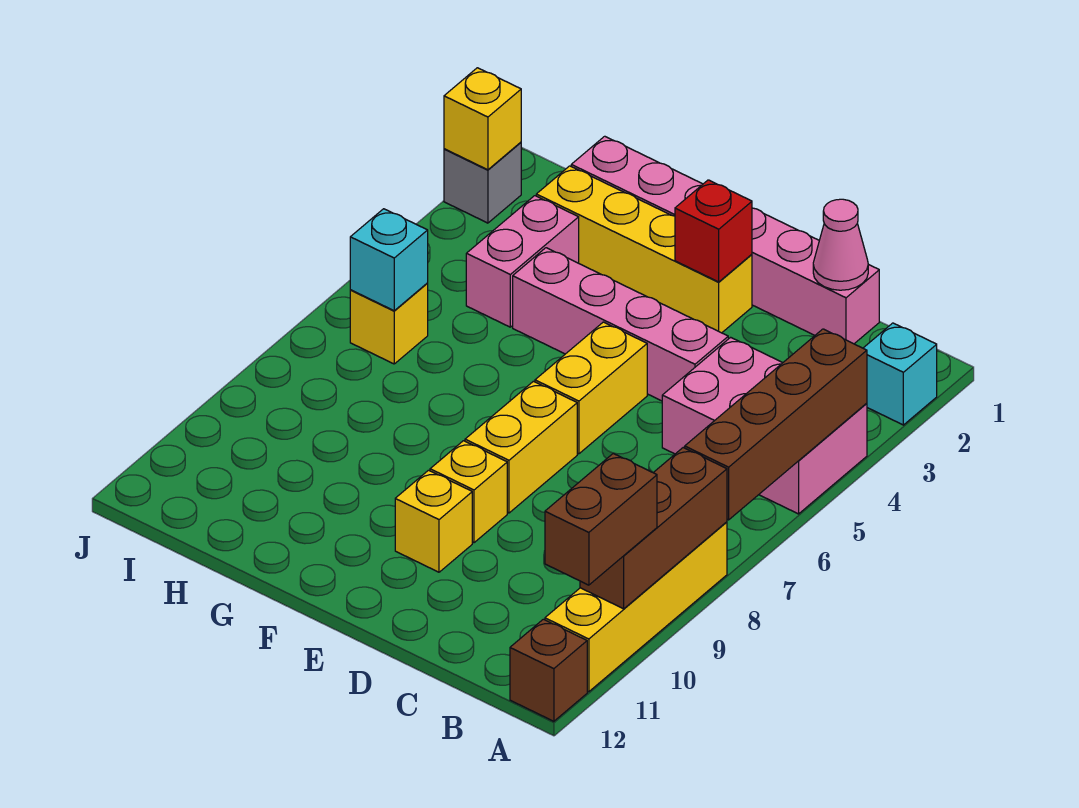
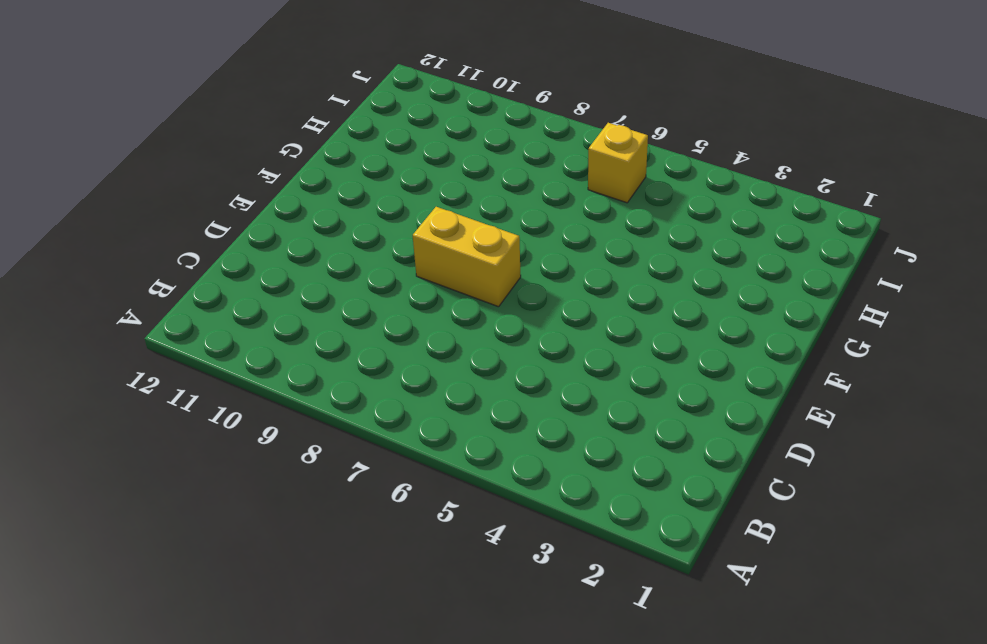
none -> cyan brick A2 level 1
none -> pink brick A4:C5 level 1
none -> yellow brick A8:A11 level 1

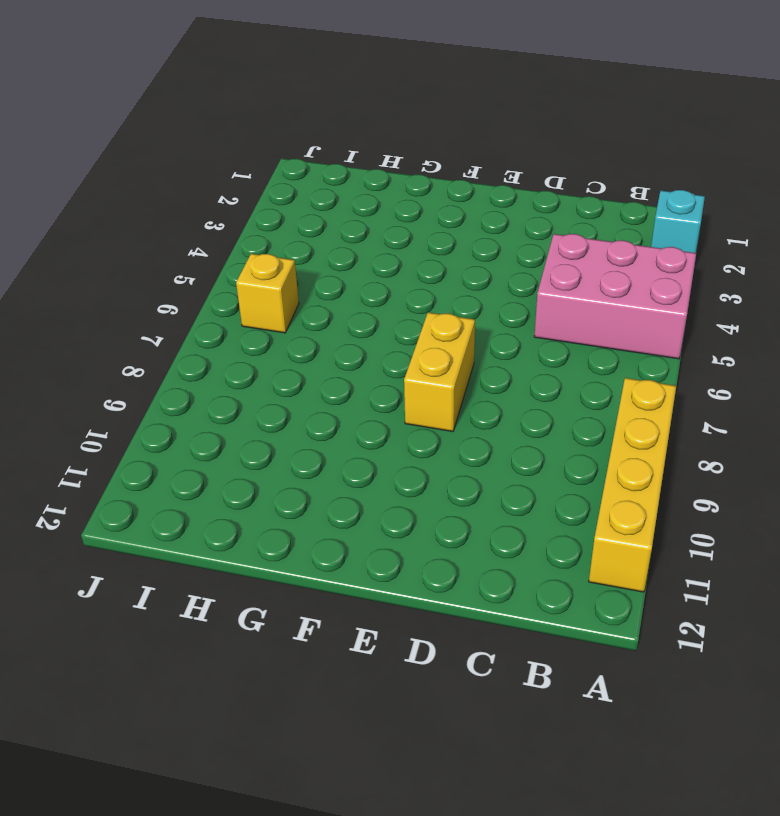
none -> brown brick A12 level 1
none -> pink brick C1:H1 level 1
none -> pink brick D4:G4 level 1

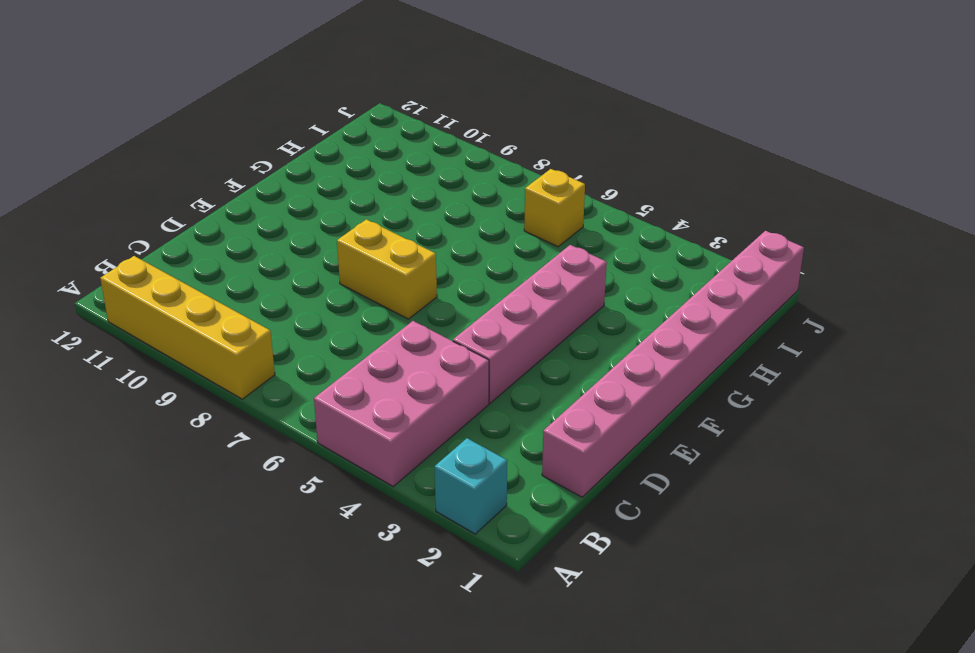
pink brick C1:J1 level 1 -> pink brick C1:H1 level 1
none -> brown brick A12 level 1
none -> yellow brick E2:H2 level 1
none -> yellow brick E5:E6 level 1

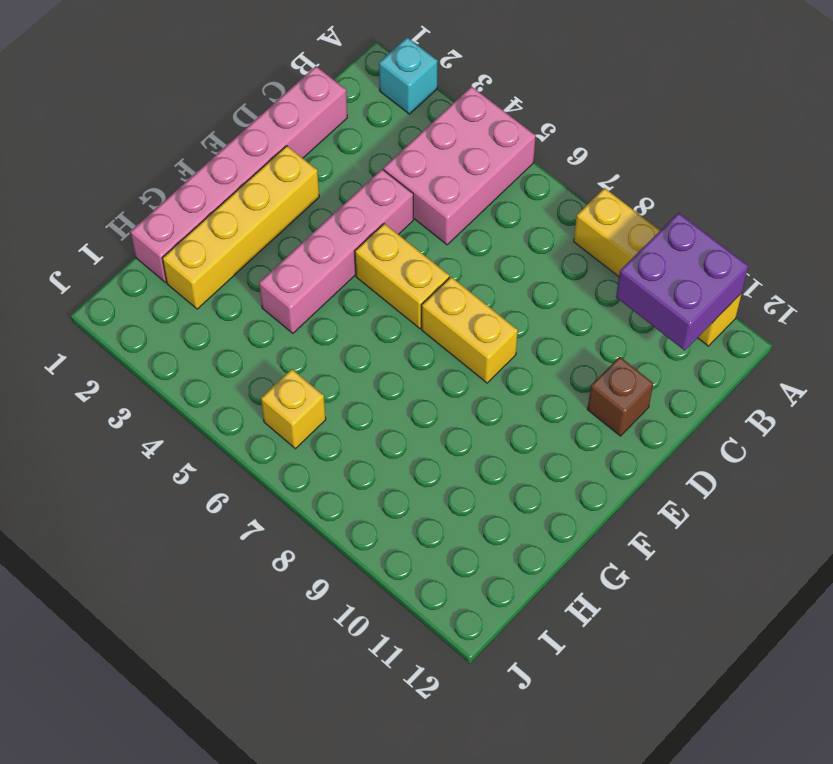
purple brick A10:B11 level 2 -> brown brick A8:A10 level 2
brown brick D11 level 1 -> brown brick A12 level 1
none -> yellow brick E9 level 1
none -> yellow brick E10 level 1
none -> pink brick H3:H4 level 1

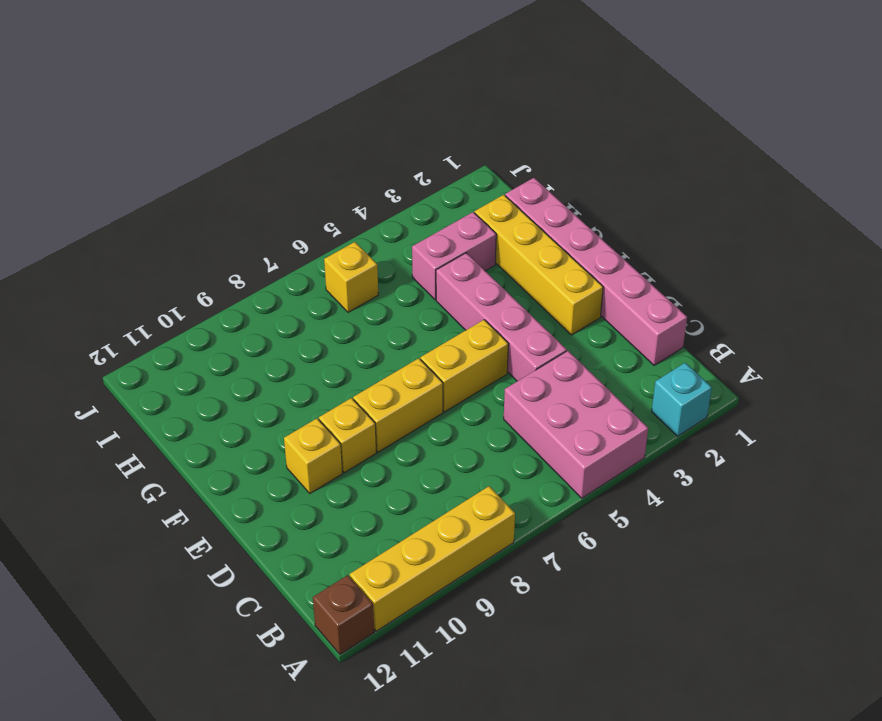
none -> grey brick J2 level 1
none -> brown brick A4:A7 level 2
none -> brown brick A8:A10 level 2

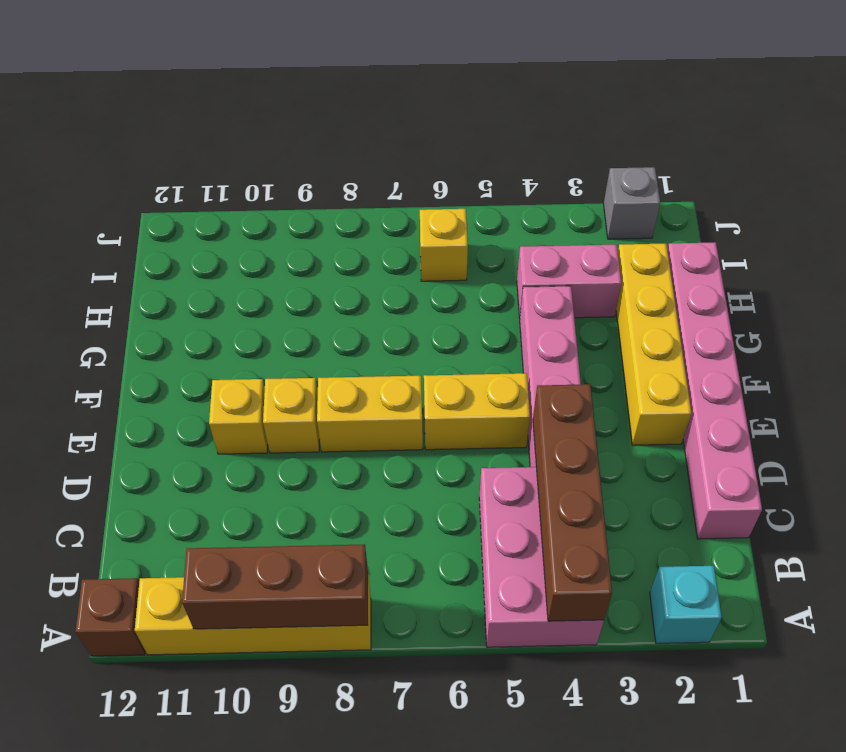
brown brick A4:D4 level 2 -> brown brick A4:A7 level 2
none -> pink cone C1 level 2
none -> red brick E2 level 2
none -> cyan brick I6 level 2

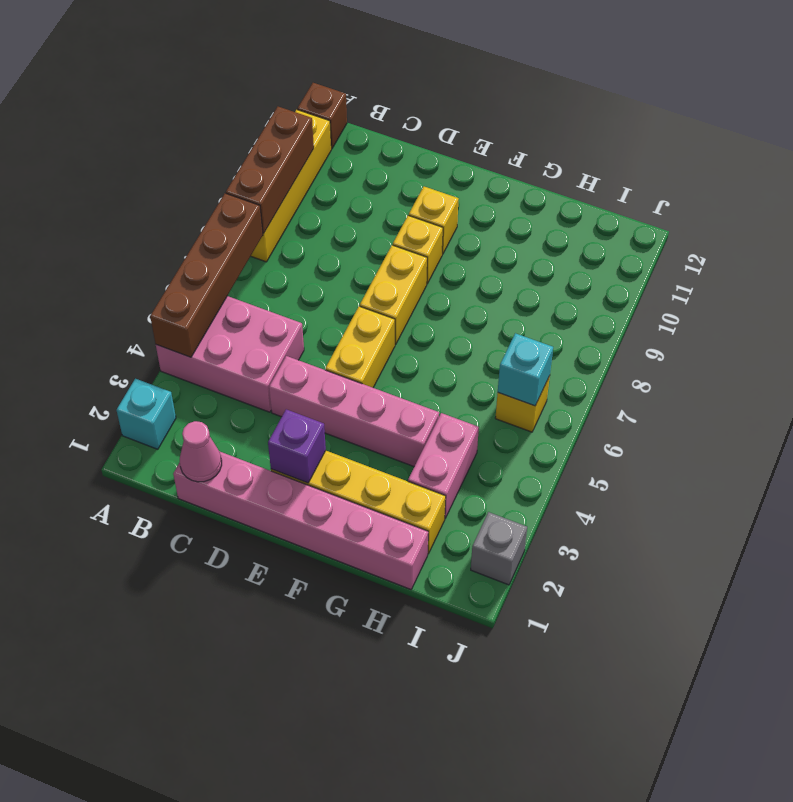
purple brick E2 level 2 -> red brick E2 level 2
none -> yellow brick J2 level 2
none -> brown brick A10:A11 level 3

